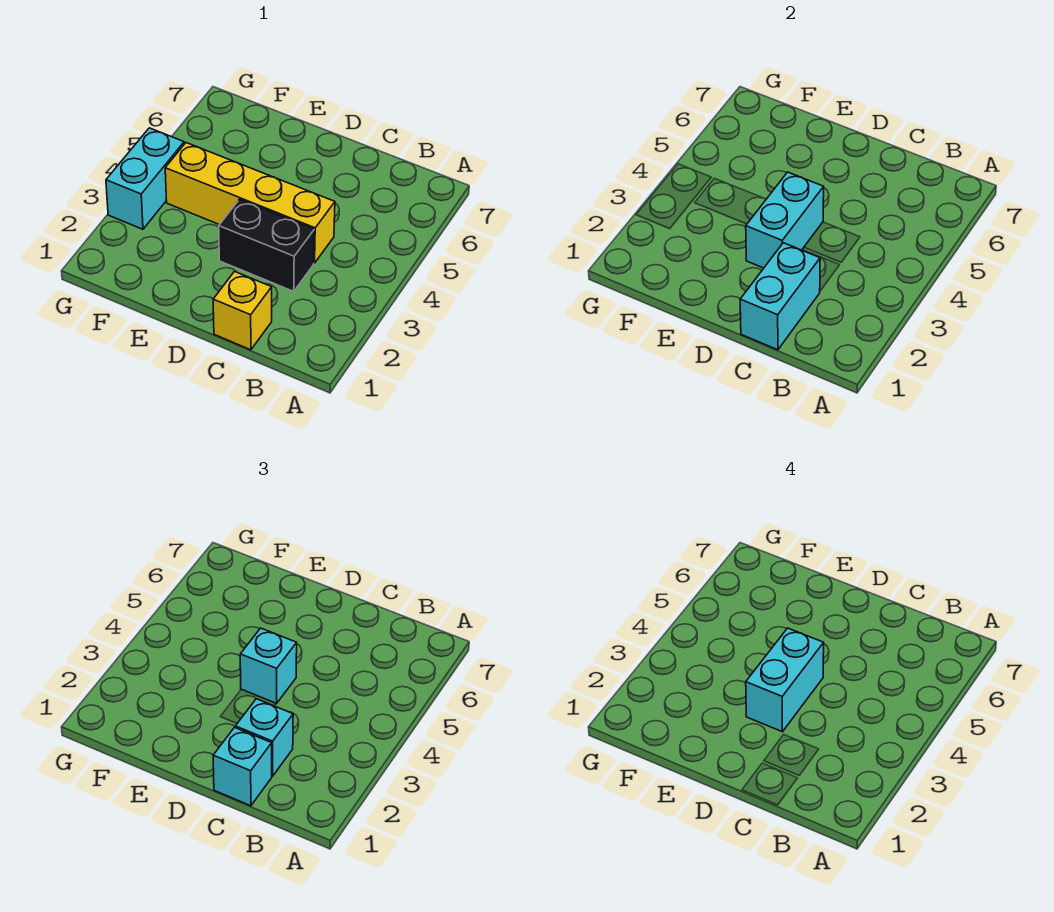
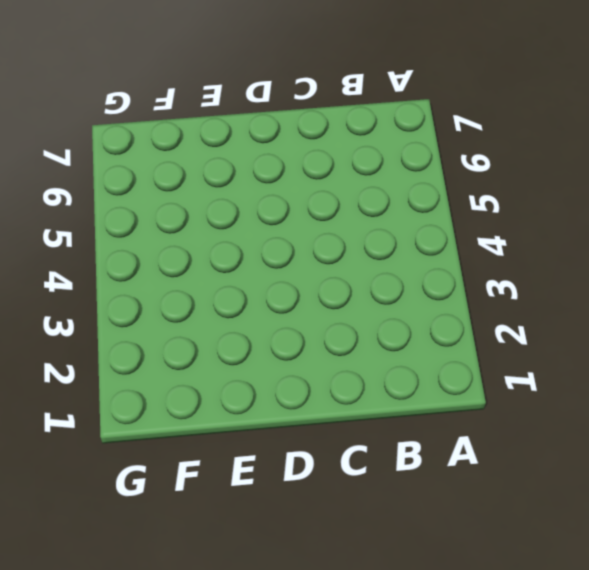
none -> yellow brick C1 level 1
none -> black brick C3:D3 level 1

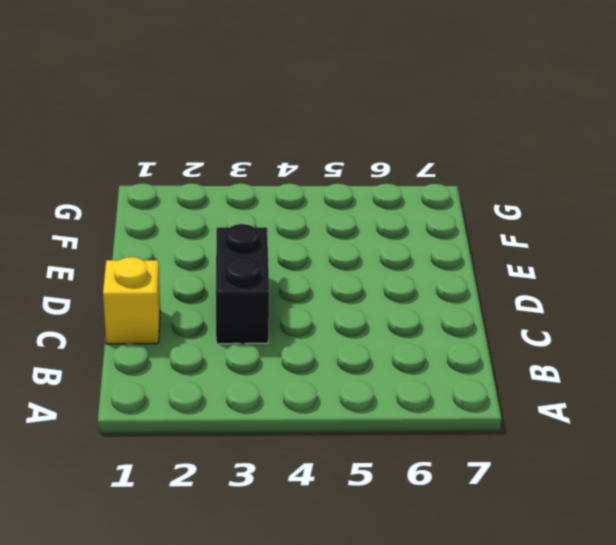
none -> yellow brick C4:F4 level 1
none -> cyan brick G3:G4 level 1

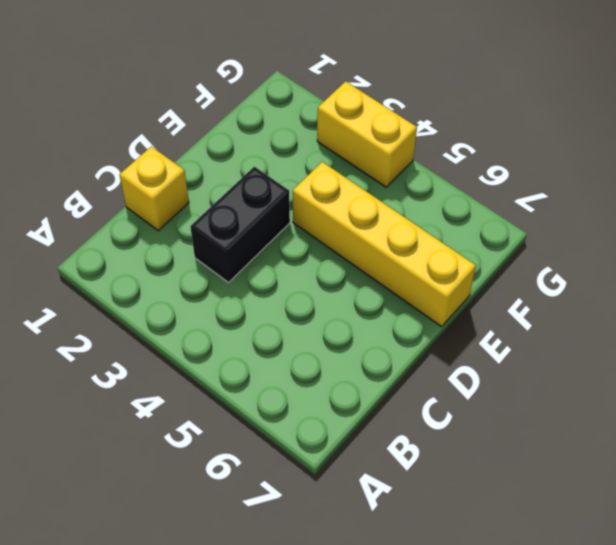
yellow brick E4:E7 level 1 -> yellow brick C4:F4 level 1
yellow brick G3:G4 level 1 -> cyan brick G3:G4 level 1
none -> cyan brick C1:C2 level 2
none -> cyan brick D3:D4 level 2

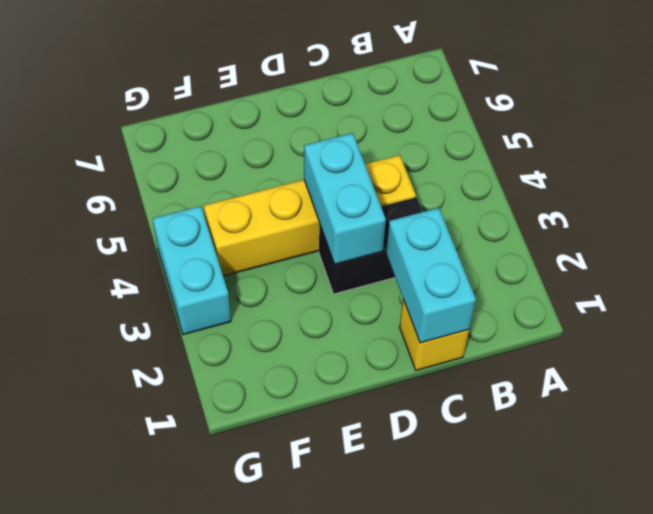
none -> cyan brick C1 level 3
none -> cyan brick C2 level 3

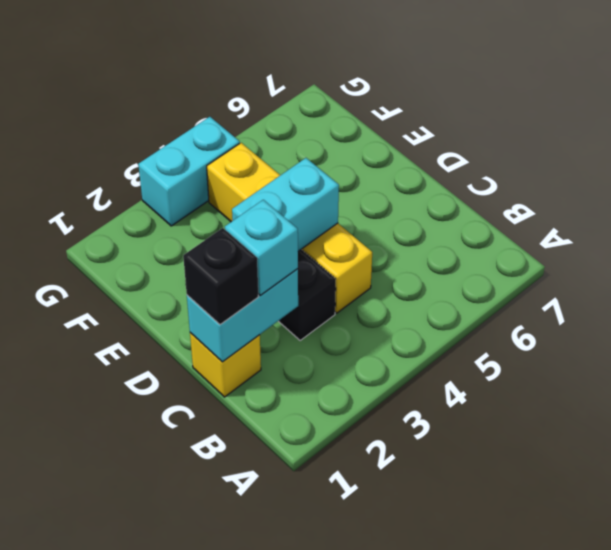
black brick C1 level 3 -> cyan brick C1 level 3
none -> cyan brick D4 level 3
none -> cyan brick D3:D4 level 4

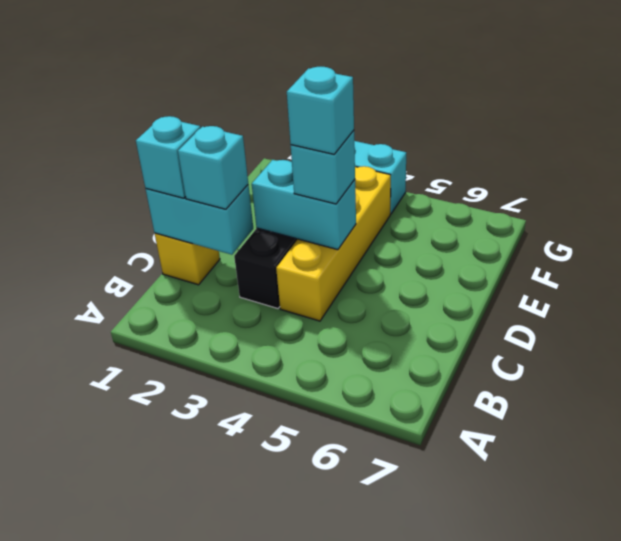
cyan brick D4 level 4 -> cyan brick D3:D4 level 4

